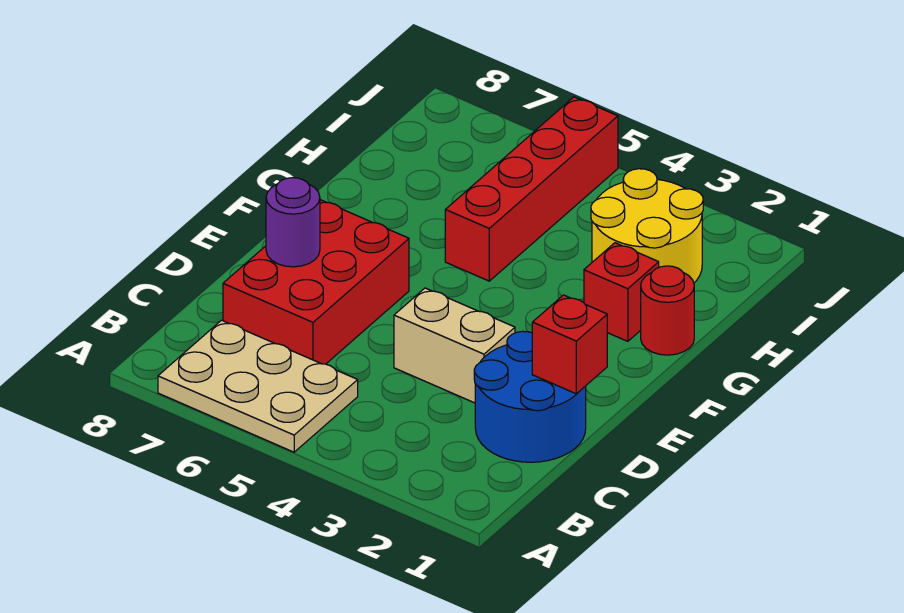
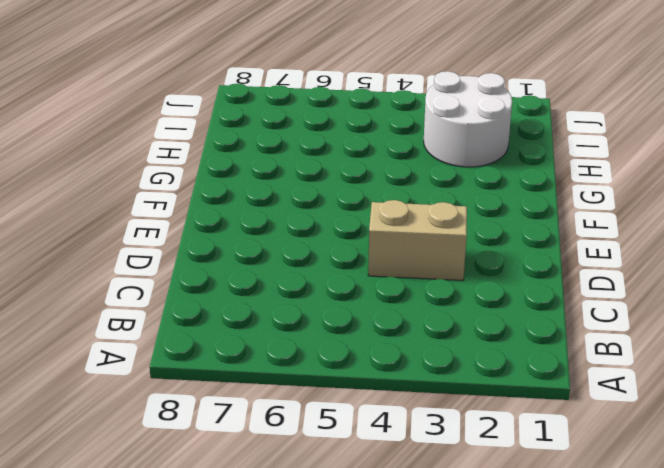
white round brick H2:I3 level 1 -> yellow round brick H2:I3 level 1
none -> tan plate A5:B7 level 1
none -> blue round brick C1:D2 level 1

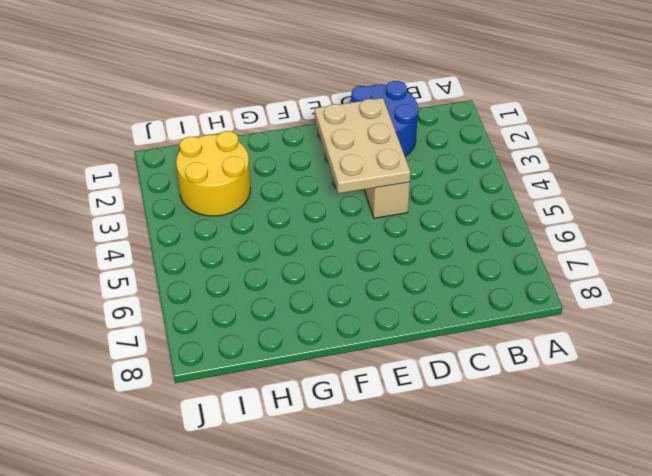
tan plate D2:E4 level 2 -> tan plate A5:B7 level 1
none -> red brick C6:E7 level 1
none -> red round brick G1 level 1

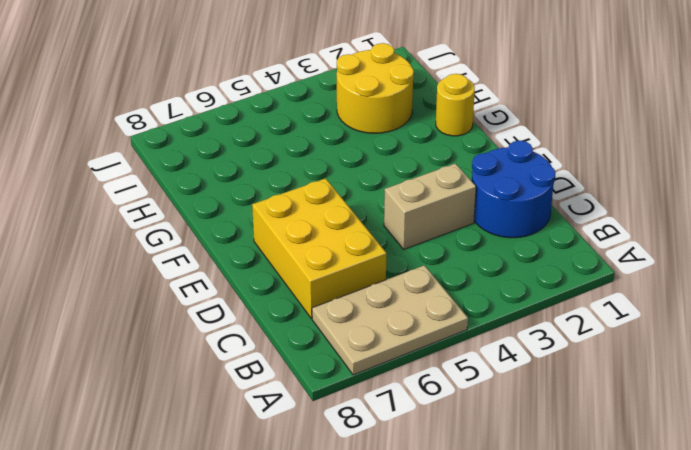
yellow brick C6:E7 level 1 -> red brick C6:E7 level 1
yellow round brick G1 level 1 -> red round brick G1 level 1
none -> red brick G2 level 1
none -> red brick G5:J5 level 1

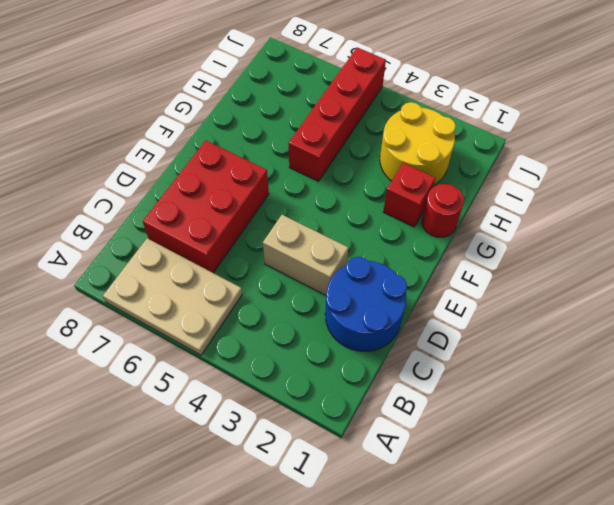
none -> red brick D1 level 2
none -> purple round brick D7 level 2

